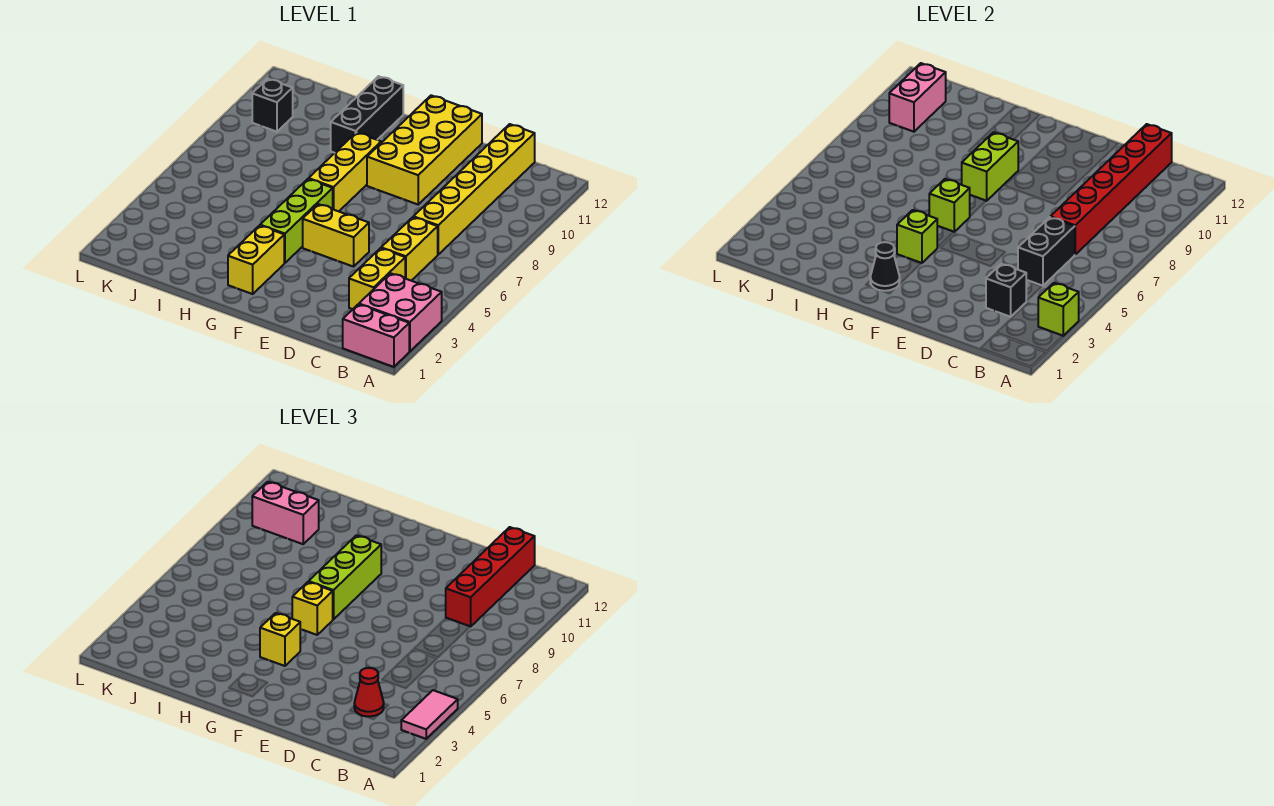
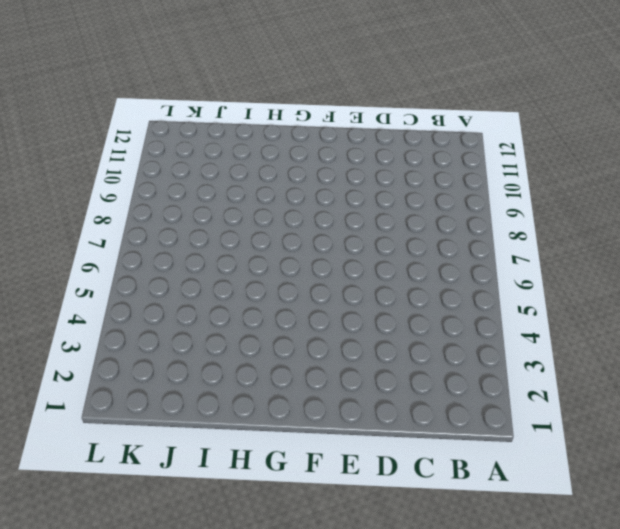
none -> pink brick A1:B1 level 1
none -> pink brick A2:B3 level 1
none -> yellow brick C3:C4 level 1

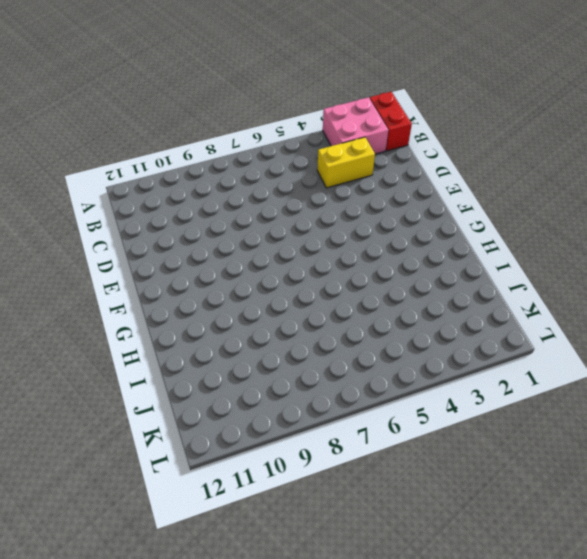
red brick A1:B1 level 1 -> pink brick A1:B1 level 1
none -> yellow brick C5:C6 level 1
none -> yellow brick C7:C12 level 1
none -> yellow brick E5:F5 level 1

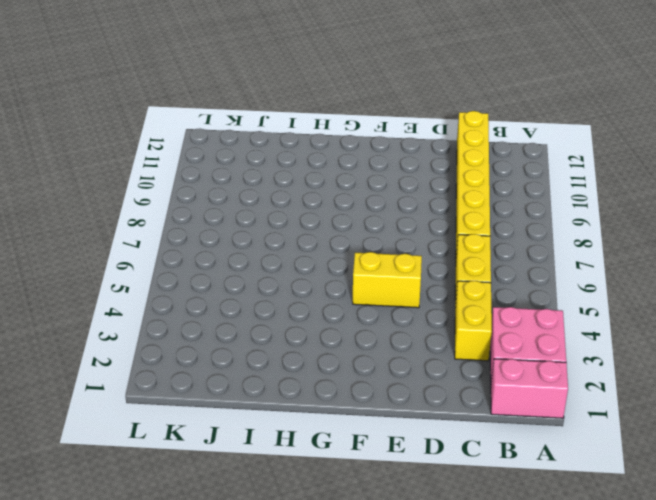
none -> yellow brick E9:F12 level 1
none -> yellow brick G2:G3 level 1
none -> lime brick G4:G6 level 1

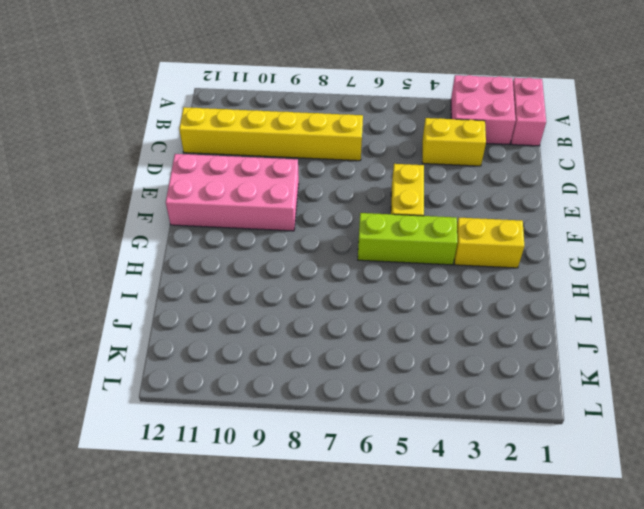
pink brick E9:F12 level 1 -> yellow brick E9:F12 level 1
none -> yellow brick C5:C6 level 1
none -> yellow brick G7:G9 level 1
none -> black brick H10:H12 level 1

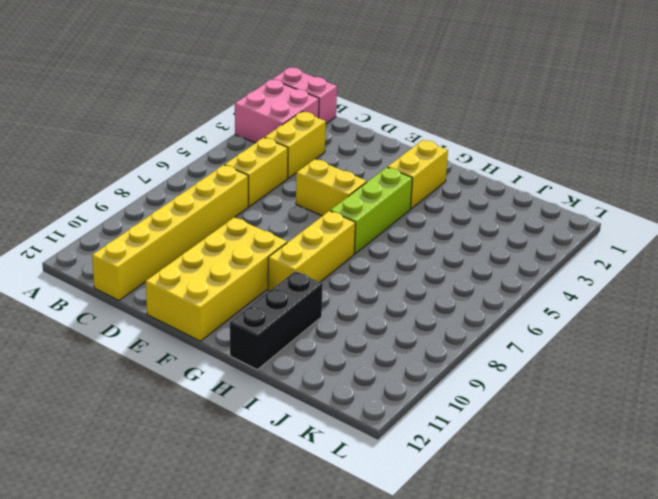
none -> black brick K10 level 1
none -> lime brick A3 level 2
none -> black brick C3 level 2

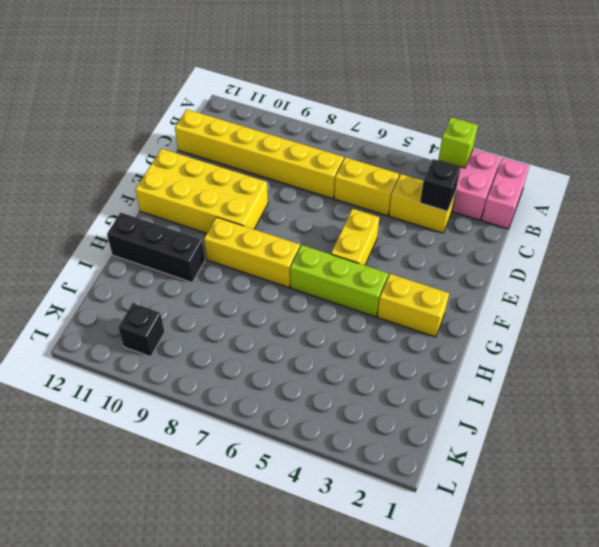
none -> black brick C5:C6 level 2
none -> red brick C7:C12 level 2
none -> black cone G2 level 2

